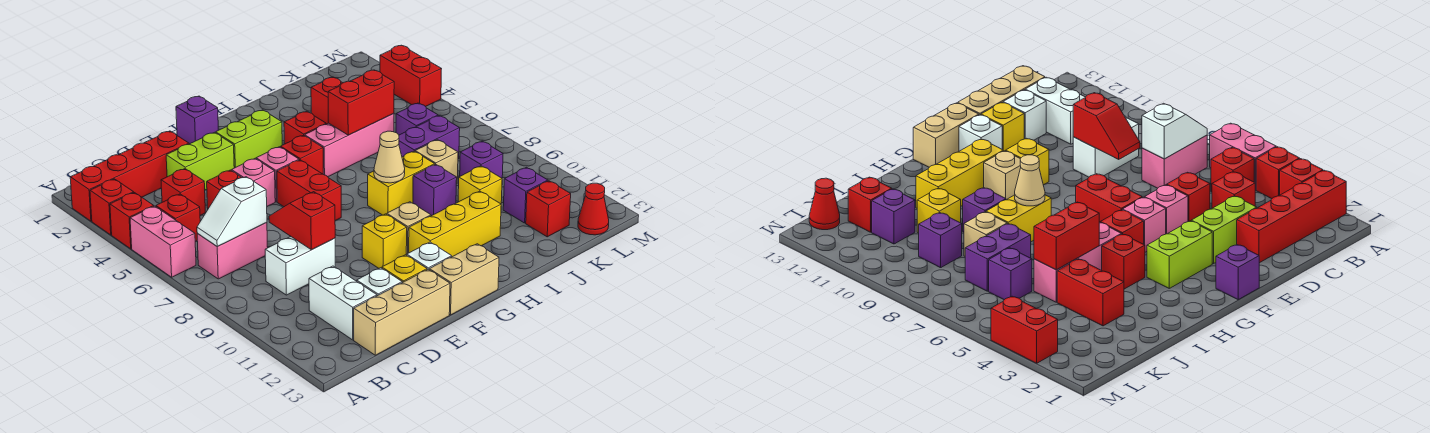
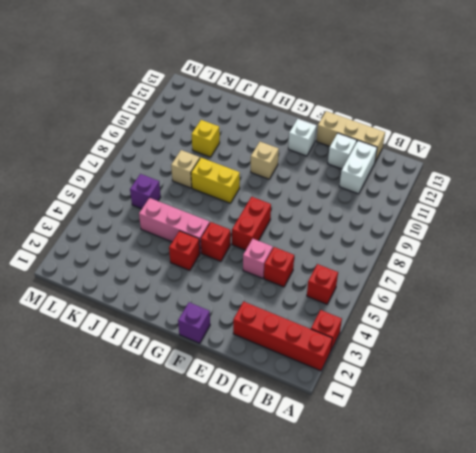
none -> red brick A4 level 1
none -> pink brick A5:A6 level 1
none -> pink brick B7:C7 level 1
none -> red brick C4 level 1

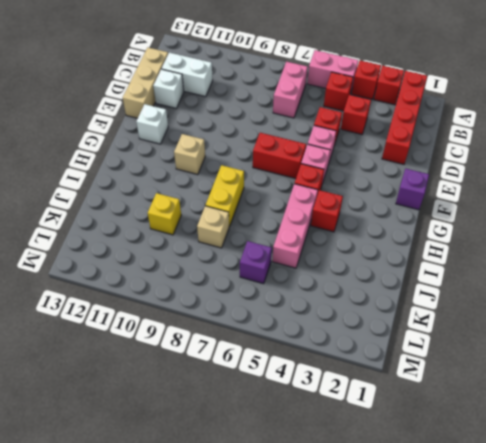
none -> white brick C9:D9 level 1
none -> lime brick D3:E3 level 1
none -> yellow brick E12 level 1
none -> lime brick F3:G3 level 1

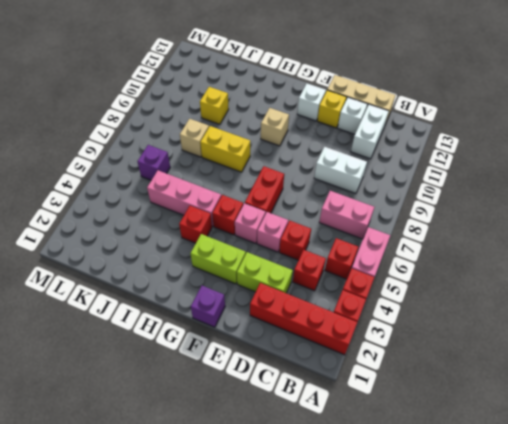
none -> yellow brick F10 level 1
none -> tan brick F13:G13 level 1
none -> yellow brick G11:I11 level 1
none -> purple brick I9 level 1

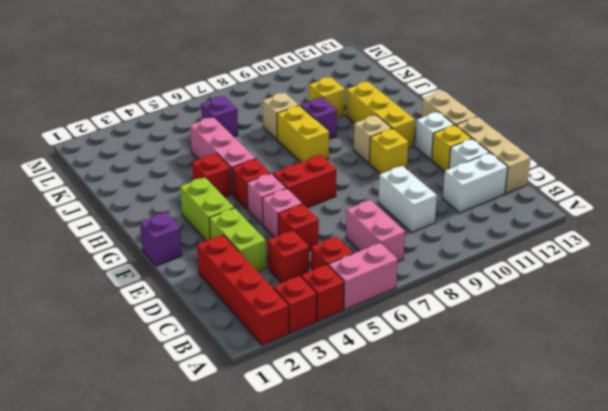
none -> red brick J3:J4 level 1
none -> purple brick J7:K7 level 1
none -> purple brick K9 level 1
none -> purple brick K11 level 1

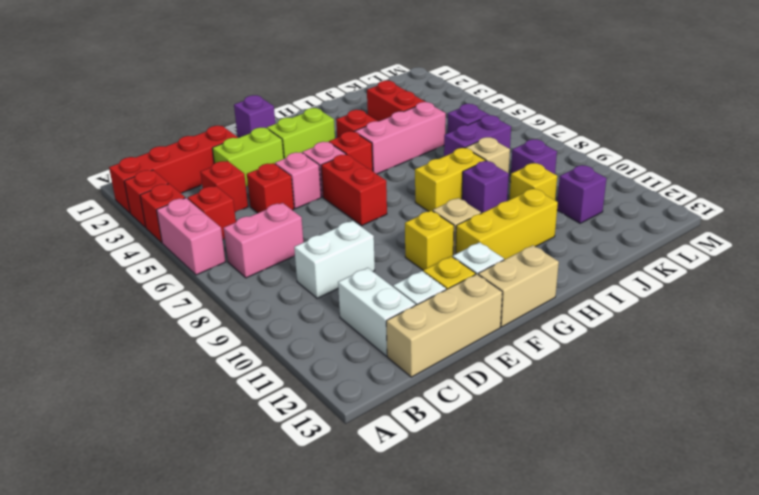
none -> red brick K12 level 1
none -> red cone L13 level 1
none -> red brick M3:M4 level 1
none -> white slope B7:C7 level 2 top C

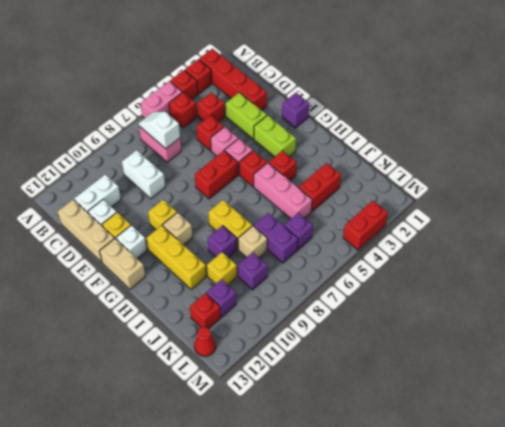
none -> red slope D8:D9 level 2 top 9
none -> tan cone H8 level 2
none -> red brick I5:J5 level 2

